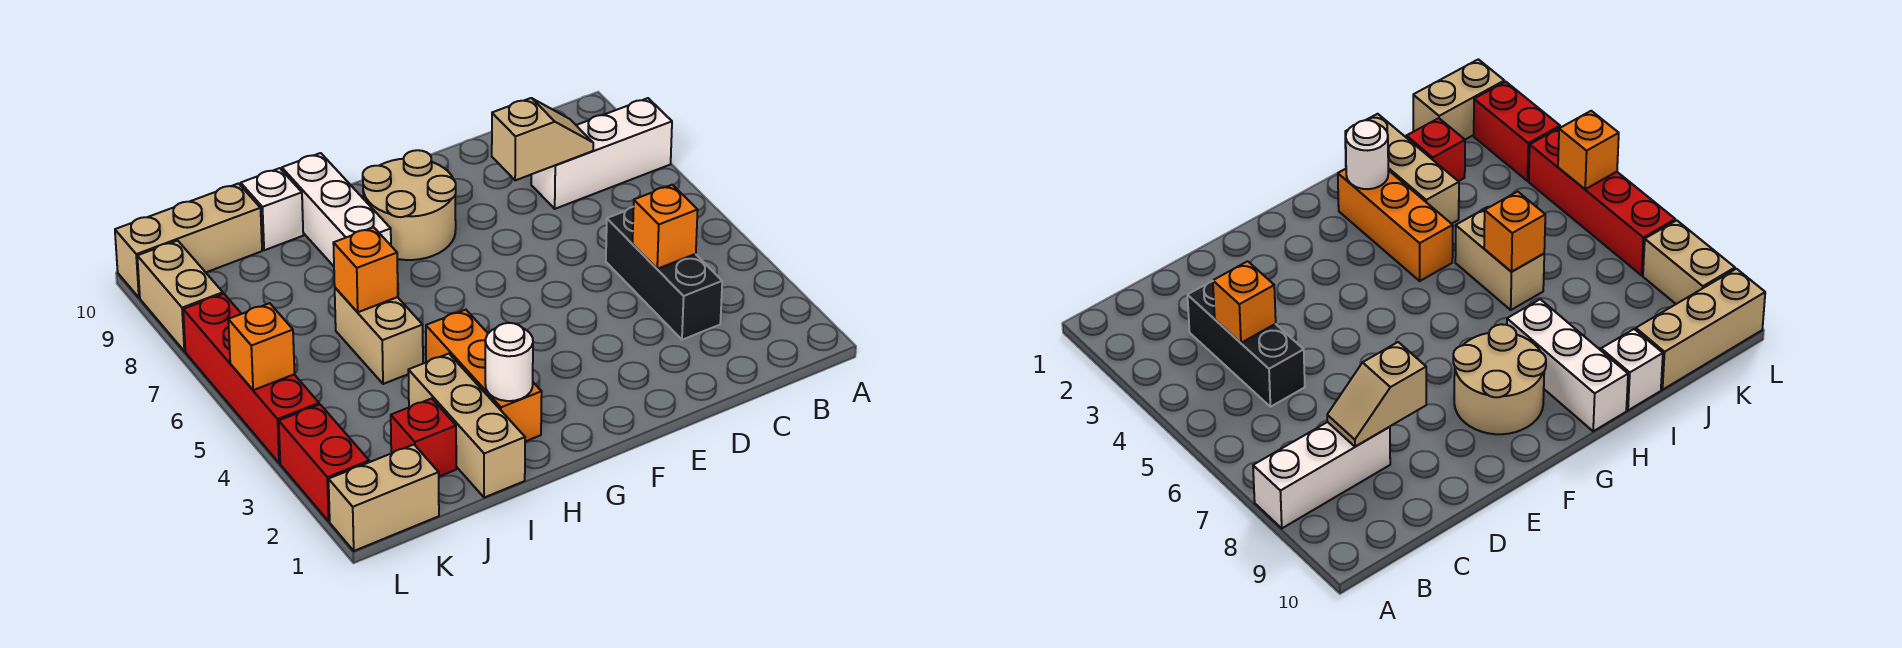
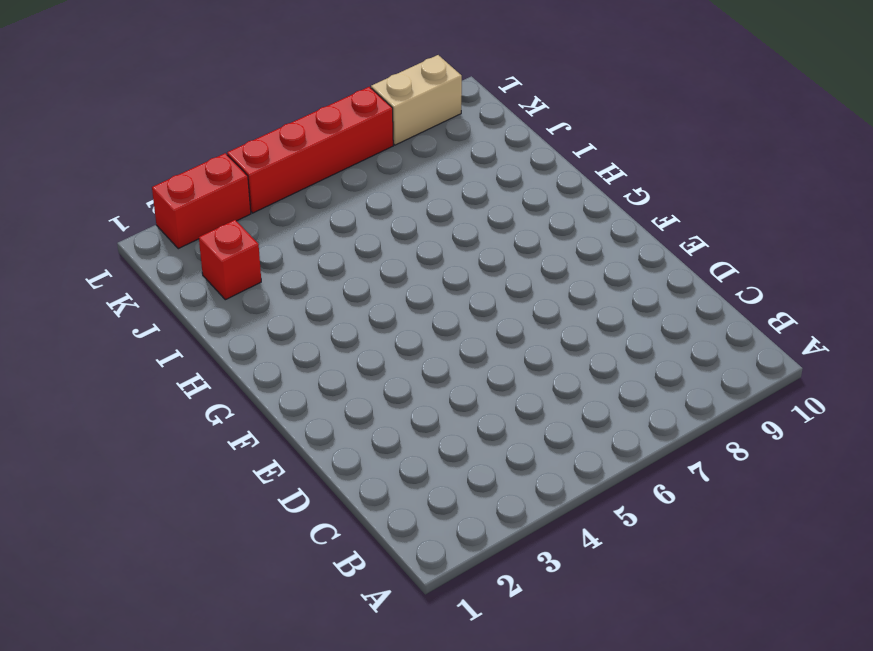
none -> white brick A8:C8 level 1
none -> black brick C3:C5 level 1
none -> tan round brick F8:G9 level 1

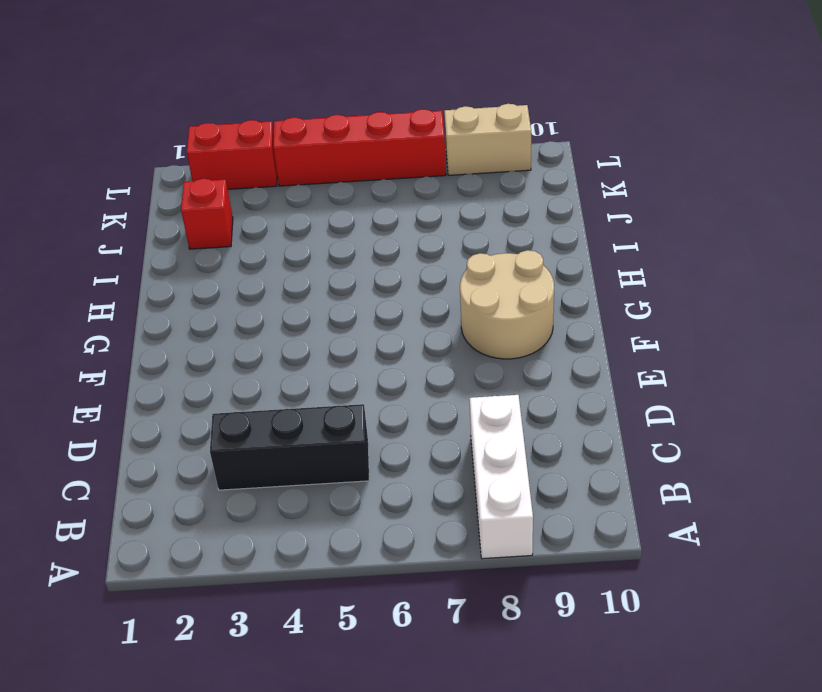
none -> orange brick H2:H4 level 1
none -> white brick H8:H10 level 1
none -> tan brick I1:I3 level 1

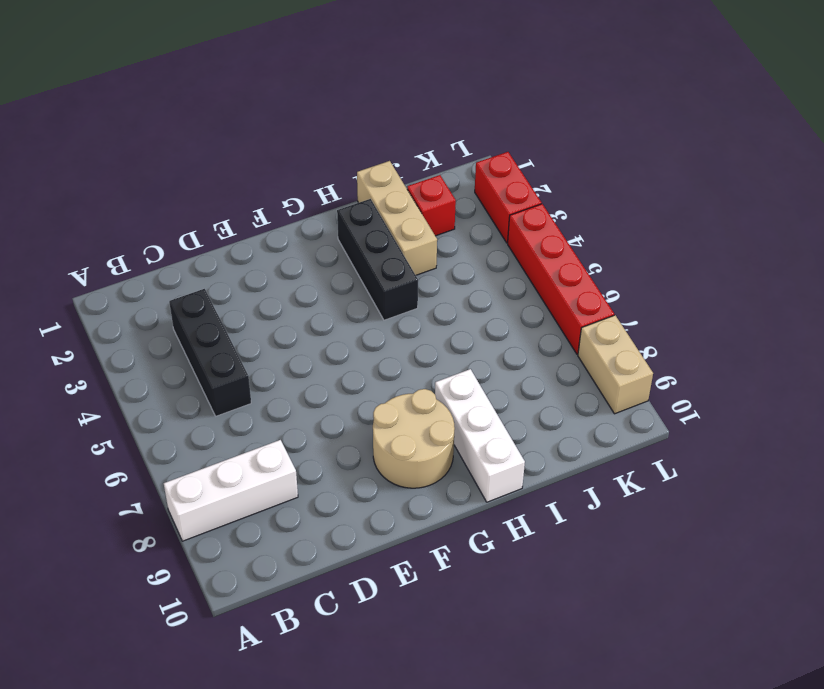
black brick H2:H4 level 1 -> orange brick H2:H4 level 1
none -> tan brick I5:I6 level 1
none -> white brick I10 level 1
none -> tan brick J10:L10 level 1

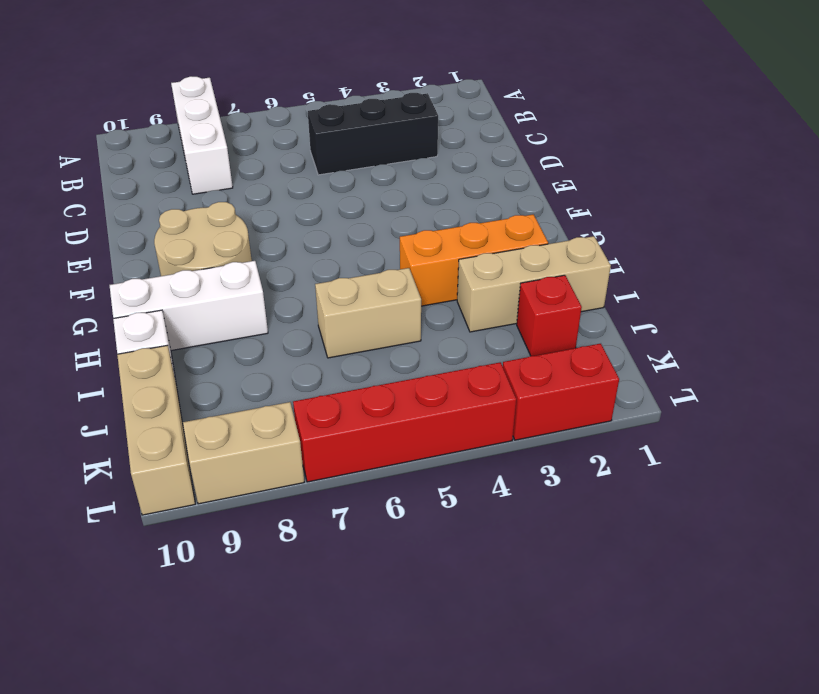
none -> tan brick K1:L1 level 1
none -> orange brick C4 level 2
none -> tan slope C8:D8 level 2 top D

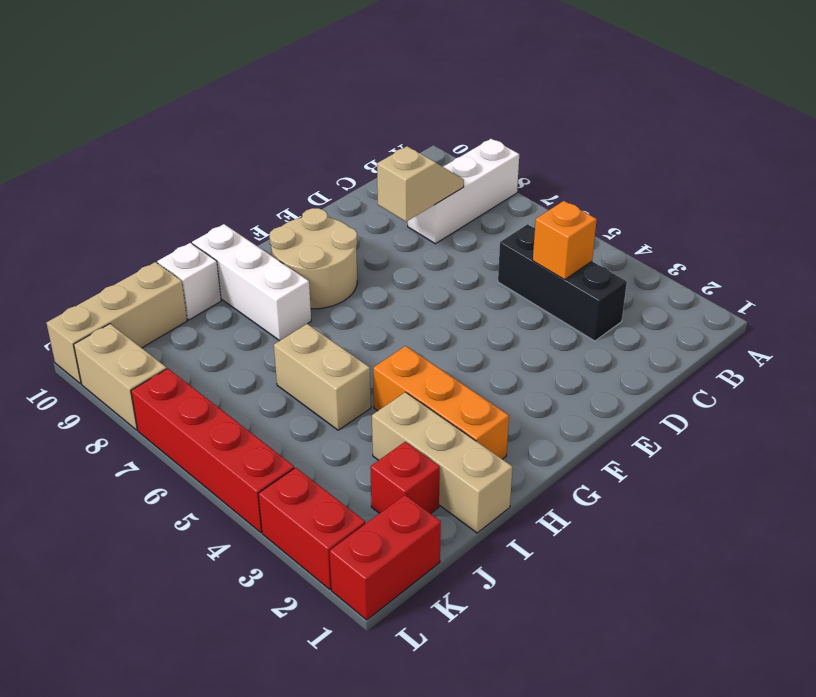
red brick K1:L1 level 1 -> tan brick K1:L1 level 1
none -> white round brick H2 level 2
none -> orange brick I6 level 2
none -> orange brick L5 level 2

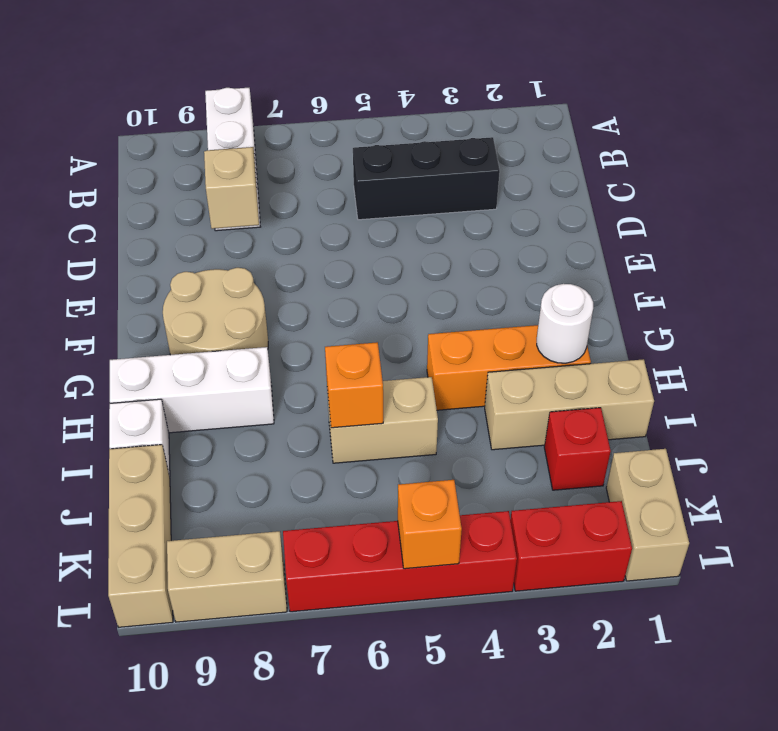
none -> orange brick C4 level 2

